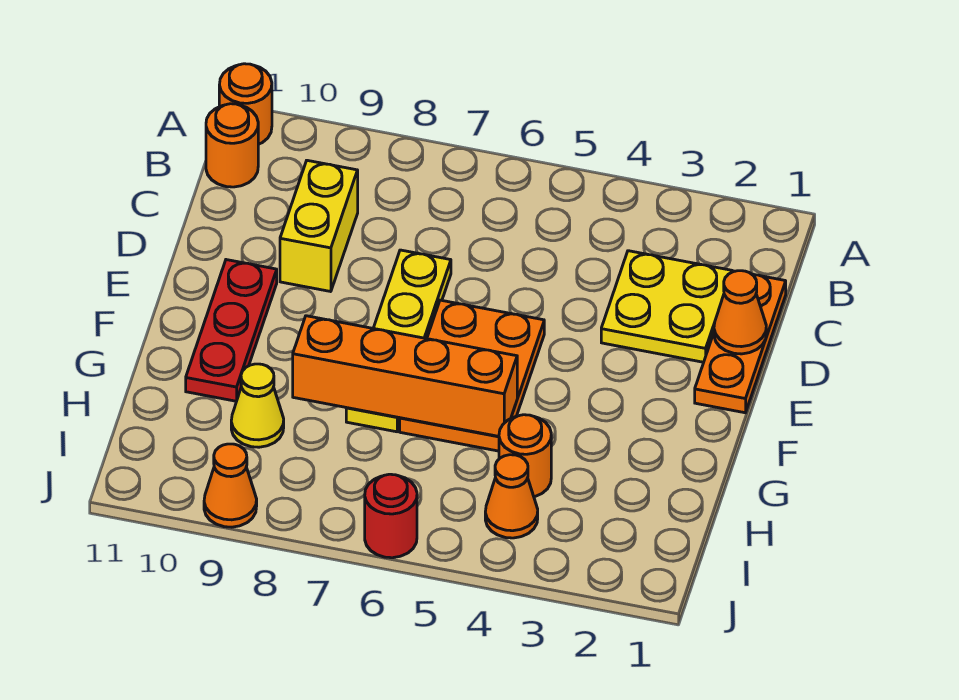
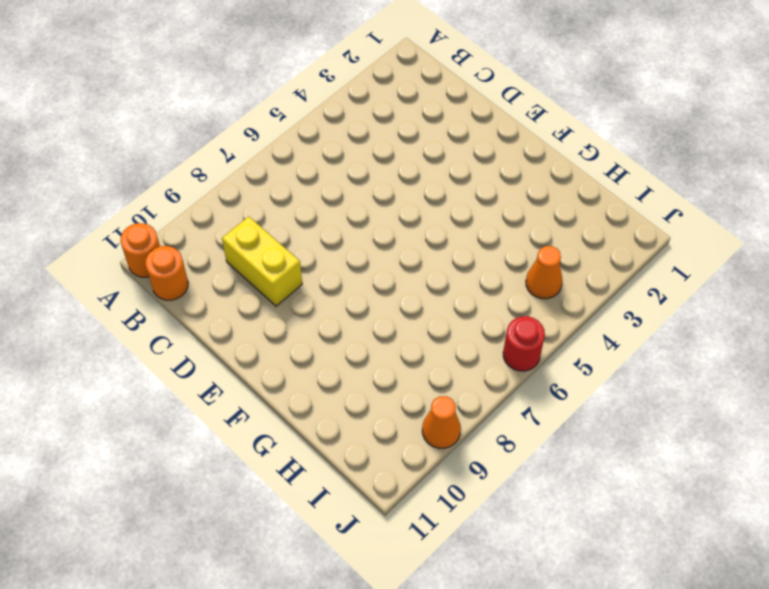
none -> orange plate C1:E1 level 1
none -> yellow plate C2:D3 level 1
none -> yellow plate D7:G7 level 1

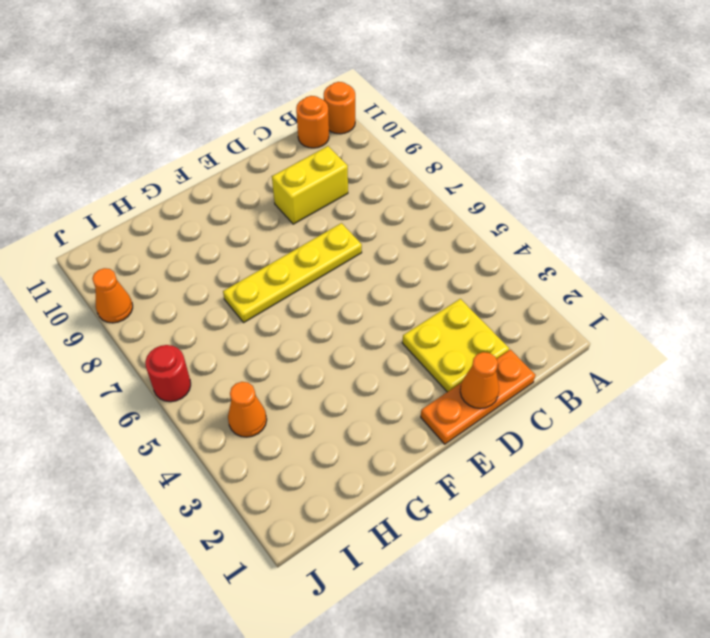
none -> orange plate E5:G6 level 1
none -> red plate E10:G10 level 1
none -> orange round brick H4 level 1

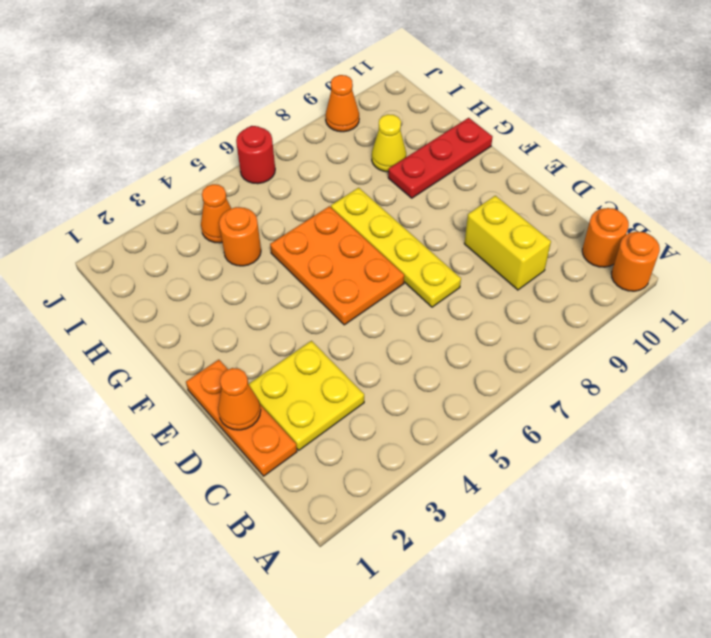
red plate G9:G11 level 1 -> red plate E10:G10 level 1
none -> orange brick G5:G8 level 2

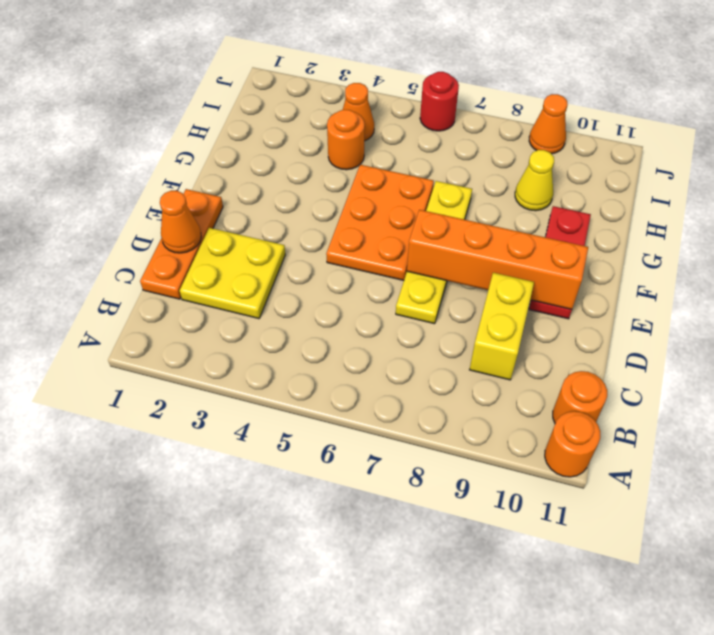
orange brick E7:E10 level 2 -> orange brick G5:G8 level 2

